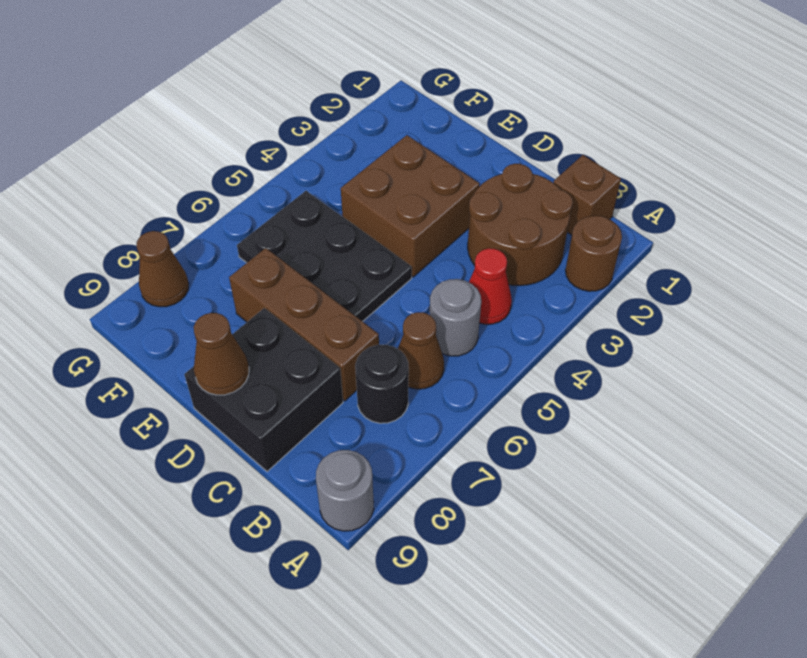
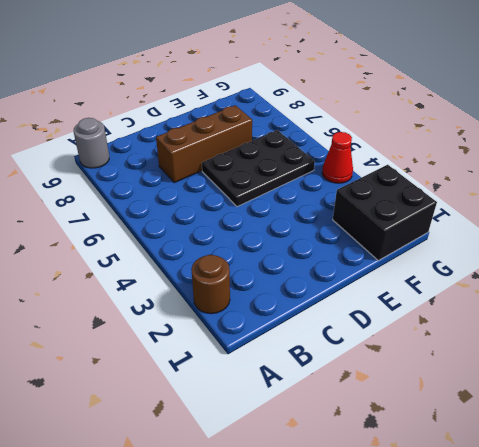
black brick F1:G2 level 1 -> black brick C8:D9 level 1
red cone G4 level 1 -> red cone B4 level 1
none -> brown brick B1 level 1
none -> brown round brick B2:C3 level 1
none -> grey round brick B5 level 1

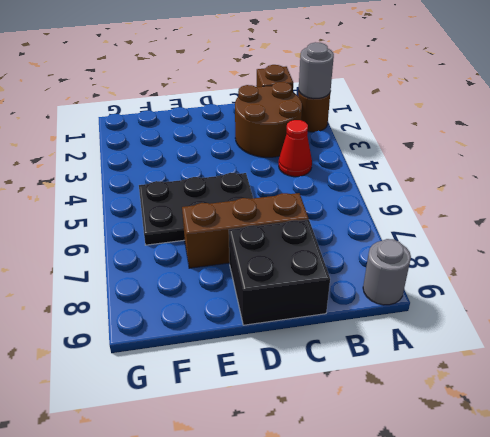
grey round brick A2 level 2 -> grey round brick B5 level 1
none -> brown cone B6 level 1
none -> black round brick B7 level 1
none -> brown brick D3:E4 level 1

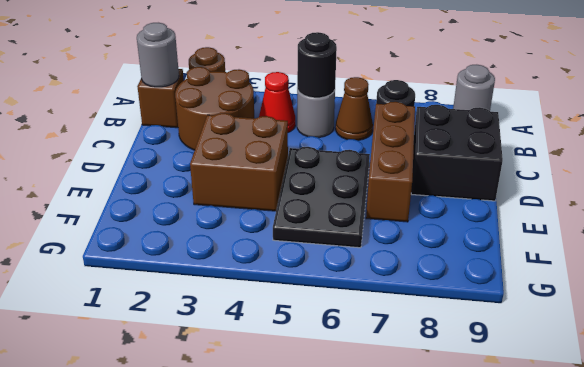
grey round brick B1 level 2 -> none
black round brick B5 level 2 -> none
none -> brown cone G8 level 1
none -> brown cone D9 level 2

